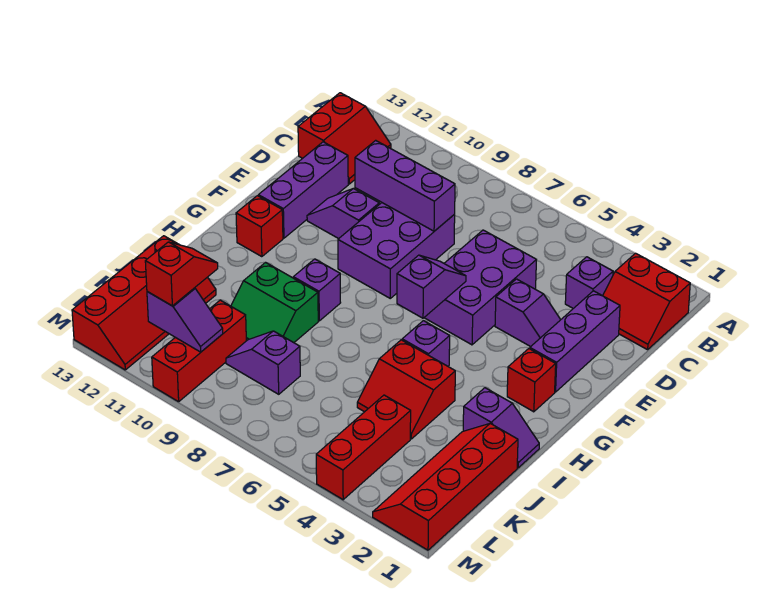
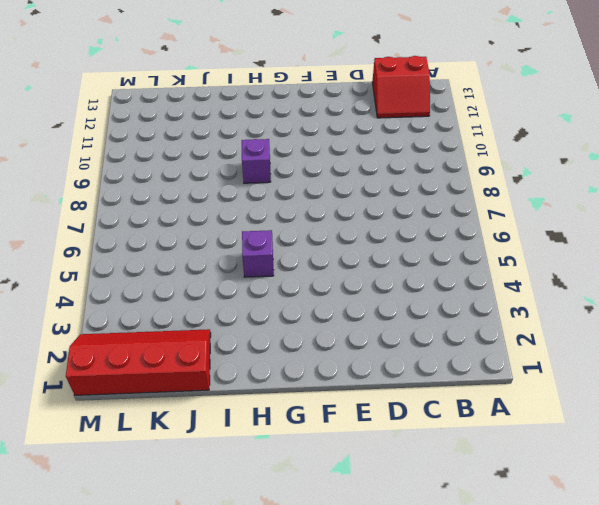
none -> red slope B1:C2 level 1 top B
none -> purple brick C3 level 1
none -> purple brick D2:F2 level 1

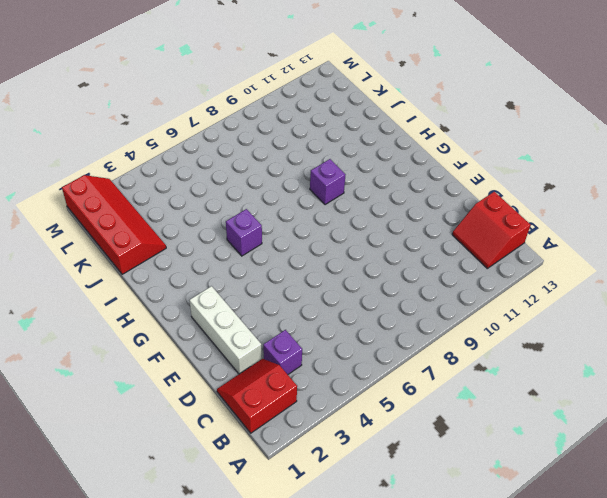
white brick D2:F2 level 1 -> purple brick D2:F2 level 1
none -> purple brick D5:F6 level 1
none -> purple brick D8:F9 level 1
none -> purple brick D12:F12 level 1

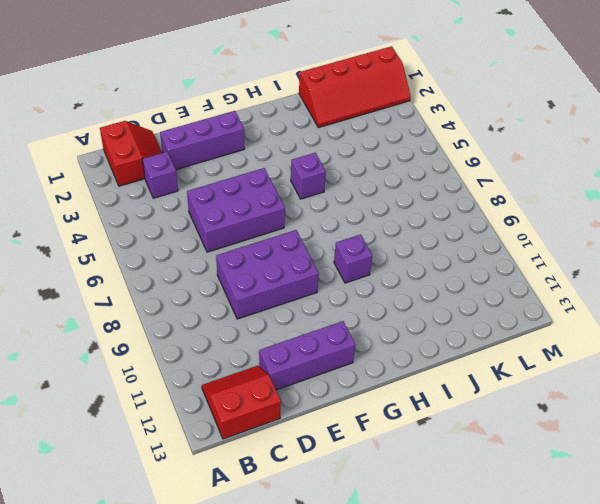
none -> purple slope E3:E4 level 1 top 4
none -> purple slope E10:E11 level 1 top 10
none -> red brick G2 level 1

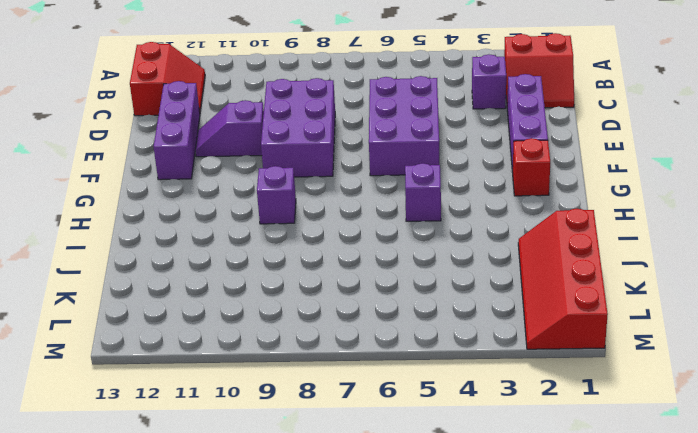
none -> purple slope E3:E4 level 1 top 4
none -> red brick G12 level 1
none -> purple slope I1:I2 level 1 top 2

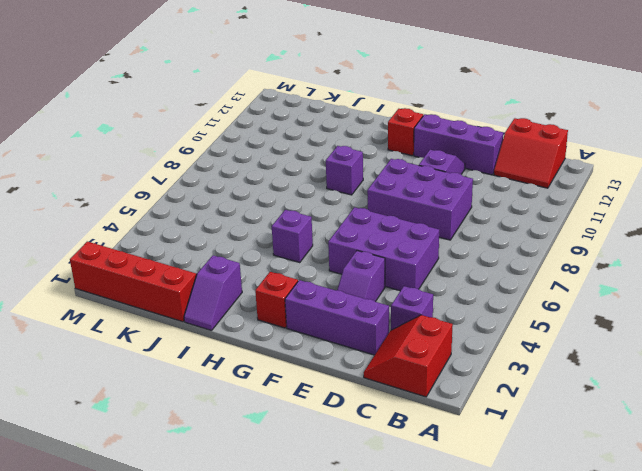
none -> red slope I4:J5 level 1 top I
none -> green slope I9:J10 level 1 top I
none -> red slope J12:M13 level 1 top 13

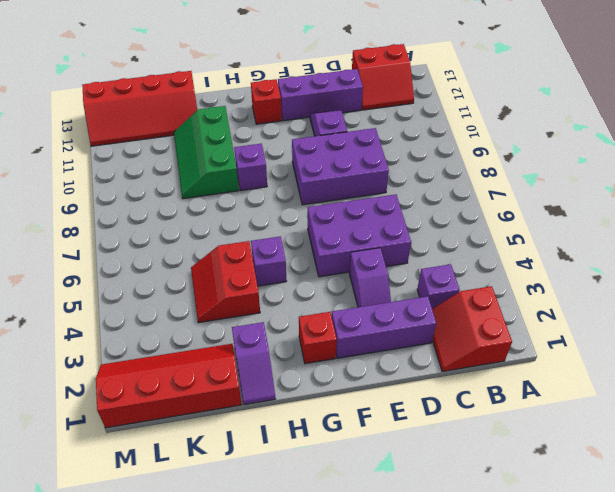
green slope I9:J11 level 1 top I -> green slope I9:J10 level 1 top I
none -> red brick K4:M4 level 1
none -> purple slope K8:K9 level 1 top 8
none -> red brick K10:M10 level 1

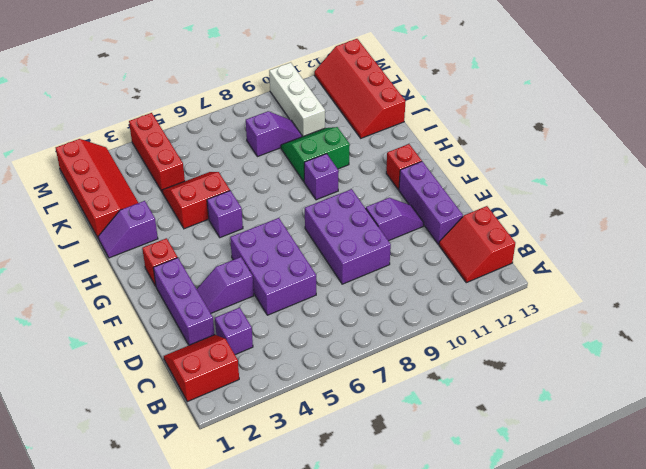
white brick K10:M10 level 1 -> red brick K10:M10 level 1
none -> purple brick D8:D10 level 2
none -> purple slope F6:G6 level 2 top G
none -> purple slope L10:L11 level 2 top 11

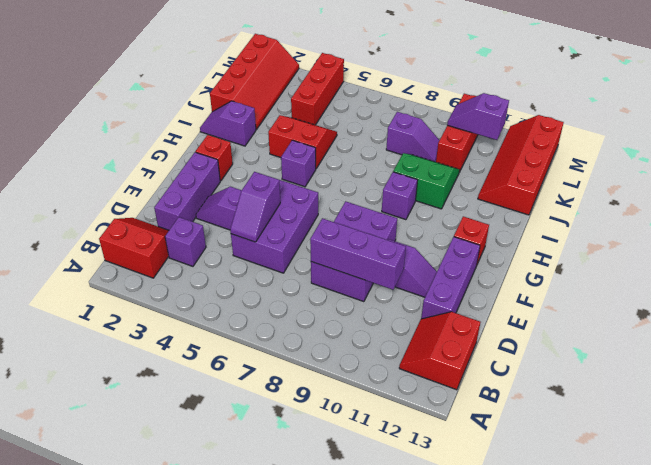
purple slope D5:E5 level 2 top E -> purple slope F6:G6 level 2 top G
none -> red slope K11:L11 level 3 top L

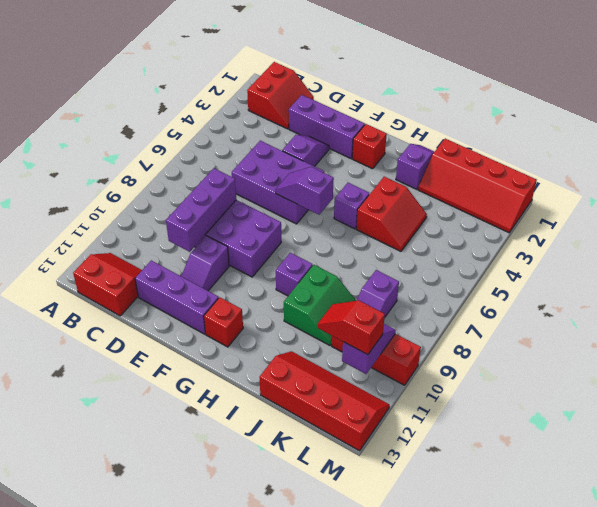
none -> purple brick C3 level 1
none -> red brick K4:M4 level 1

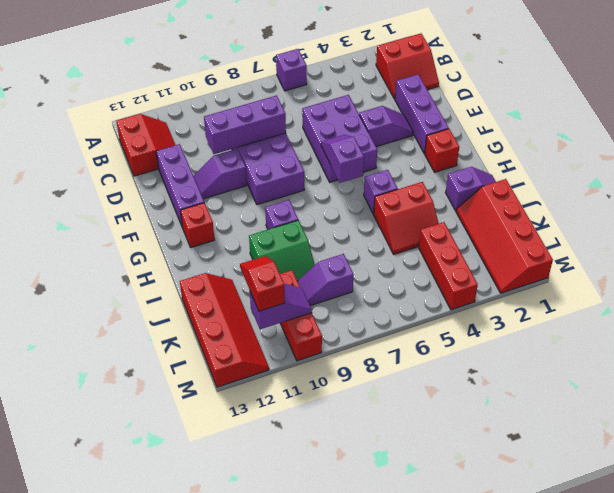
purple brick A6 level 1 -> purple brick C3 level 1

